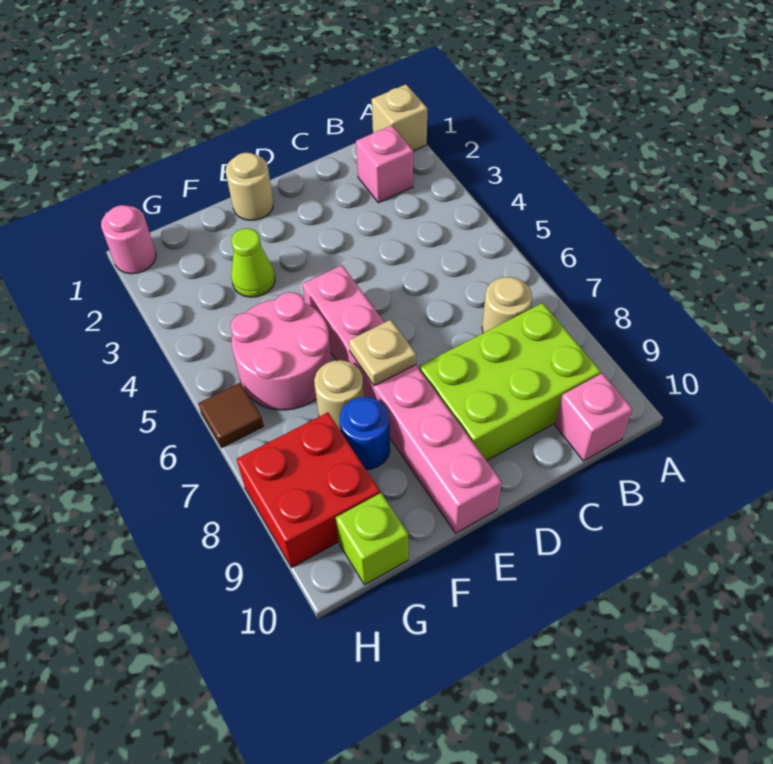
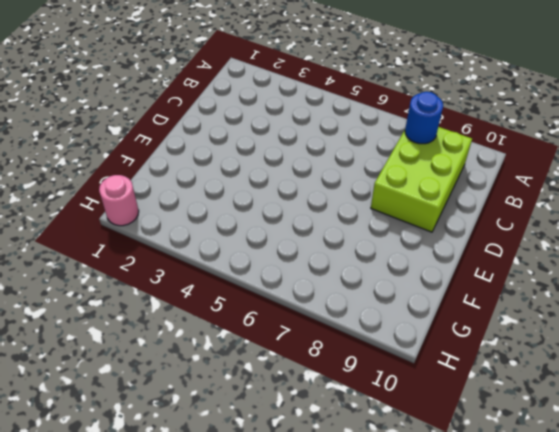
blue round brick B8 level 2 -> blue round brick F8 level 1
none -> tan brick A1 level 1
none -> pink brick B2 level 1
none -> tan round brick B7 level 1

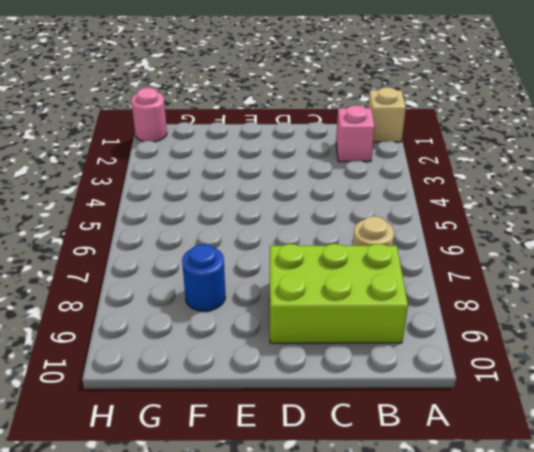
none -> pink brick B10 level 1
none -> tan round brick E1 level 1
none -> pink brick E5:E10 level 1

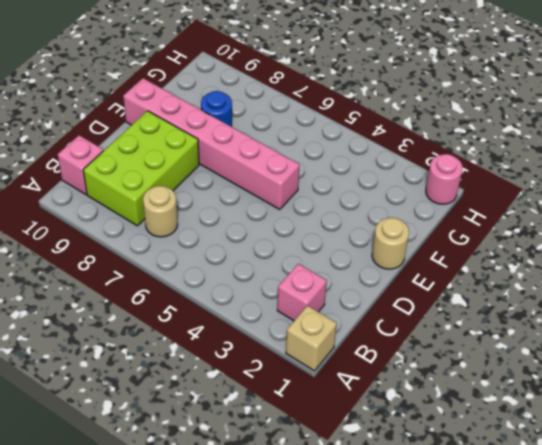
none -> lime cone F3 level 1
none -> pink round brick F5:G6 level 1
none -> tan round brick F7 level 1

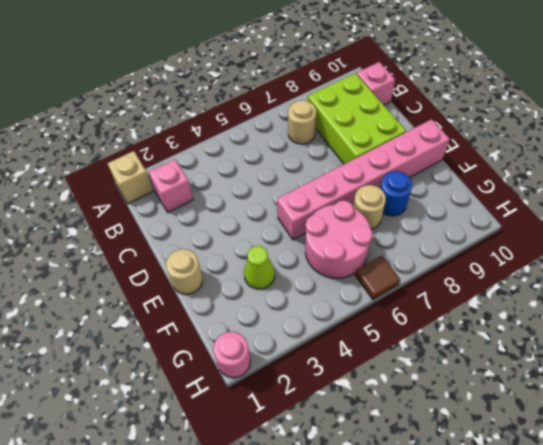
none -> red brick G8:H9 level 1
none -> lime brick G10 level 1
none -> tan plate E7 level 2

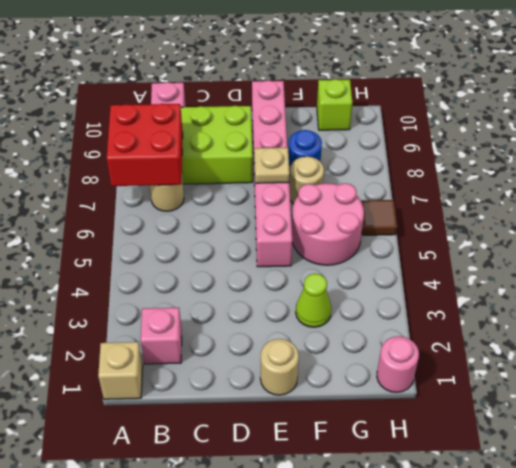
red brick A7:B8 level 2 -> red brick G8:H9 level 1

